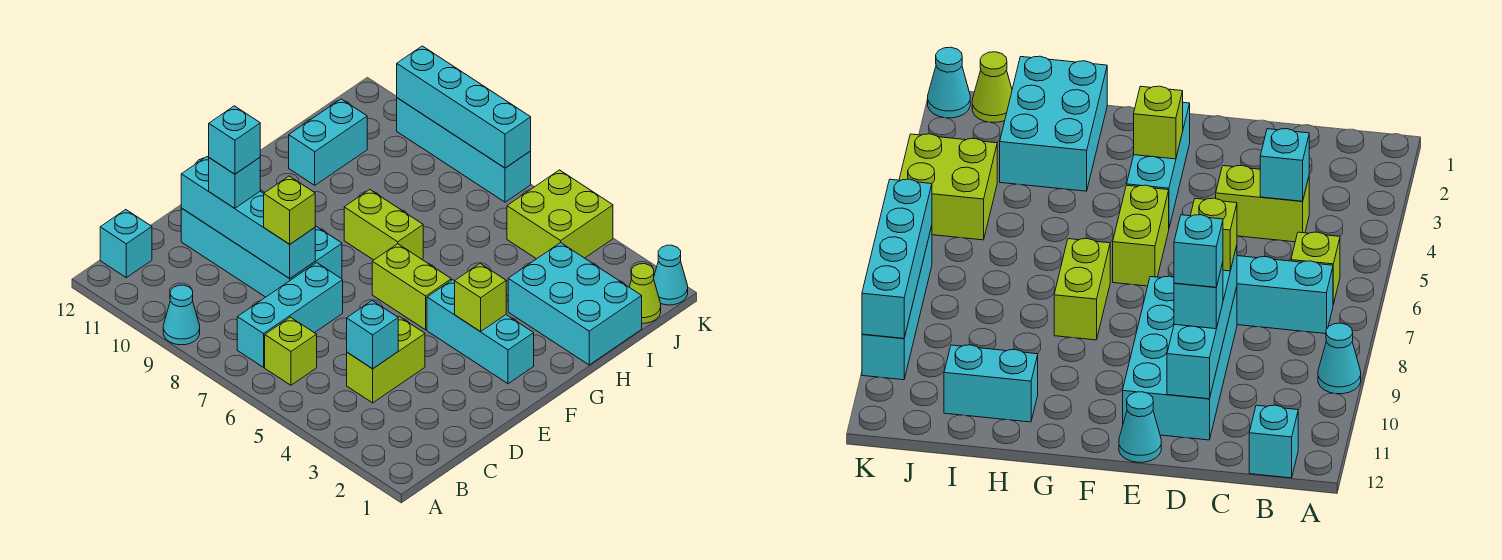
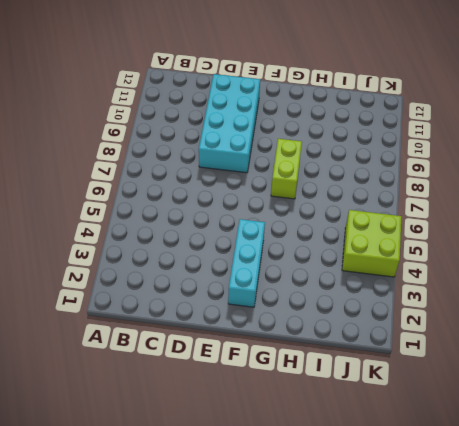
none -> cyan cone A9 level 1
none -> lime brick B6 level 1
none -> cyan brick B7:D7 level 1

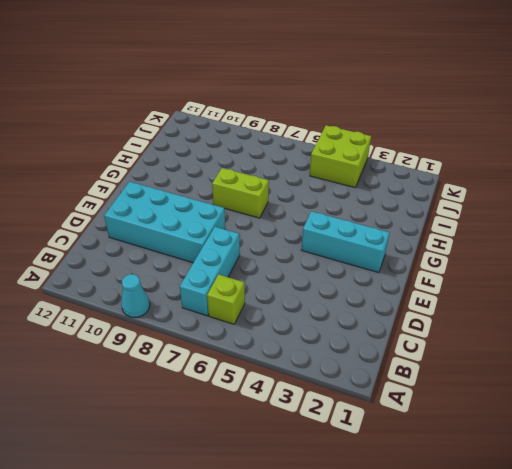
none -> cyan brick B12 level 1
none -> lime brick C4:D4 level 1
none -> cyan cone E12 level 1

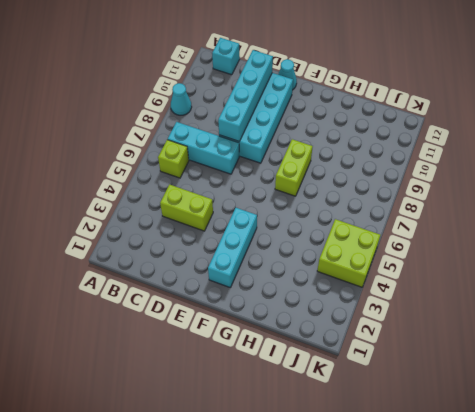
none -> lime brick F5:F6 level 1
none -> cyan brick H1:I3 level 1
none -> cyan brick H11:I11 level 1

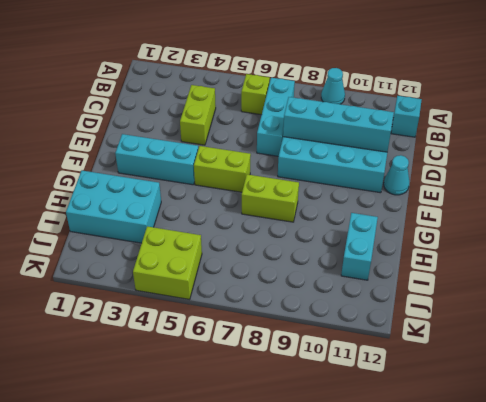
none -> lime cone J1 level 1
none -> cyan cone K1 level 1
none -> cyan brick K7:K10 level 1

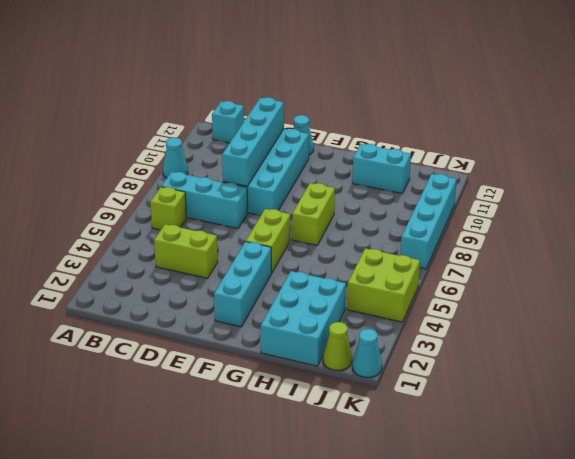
none -> cyan brick C4 level 2
none -> lime brick F3 level 2
none -> cyan brick K7:K10 level 2

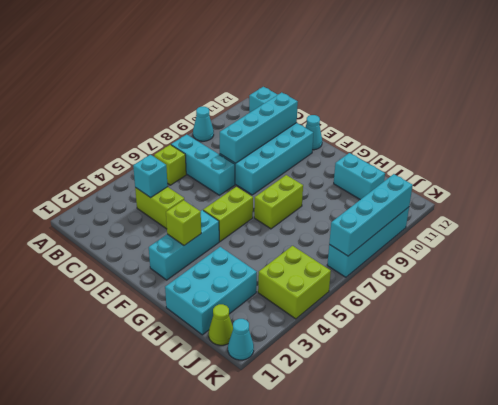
none -> lime brick D8 level 3
none -> cyan brick D10 level 3
none -> cyan brick D10 level 4

